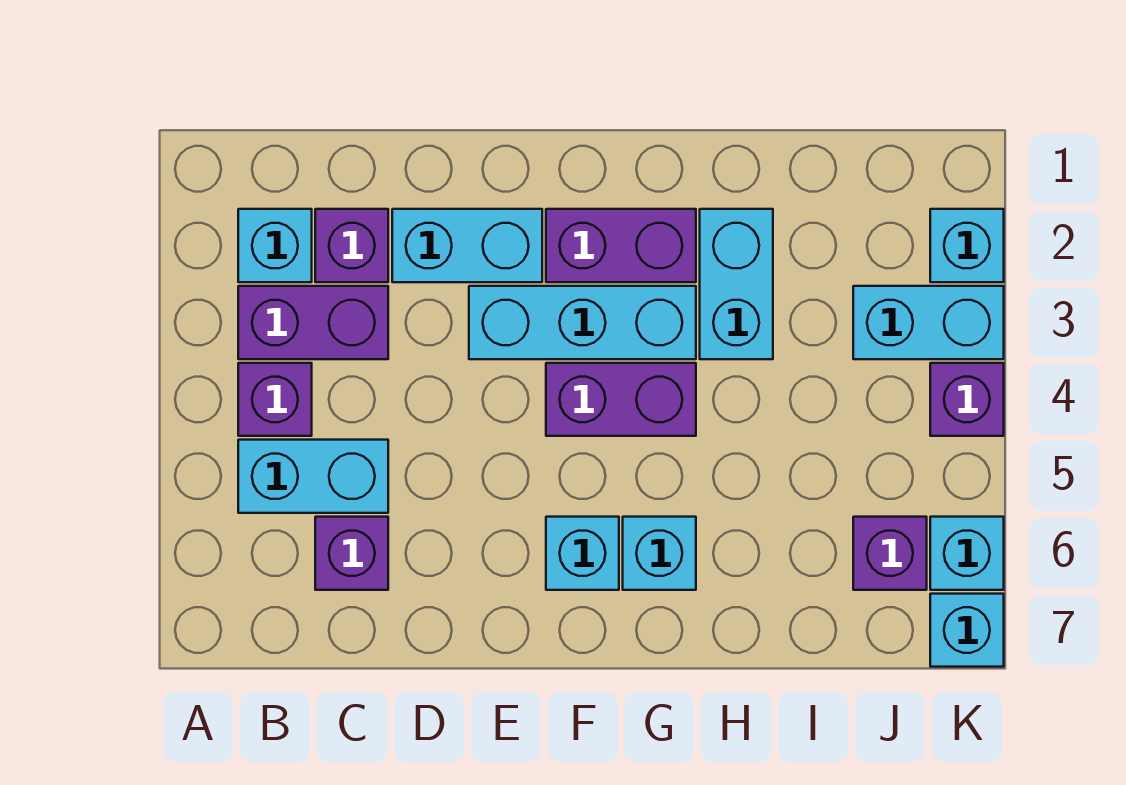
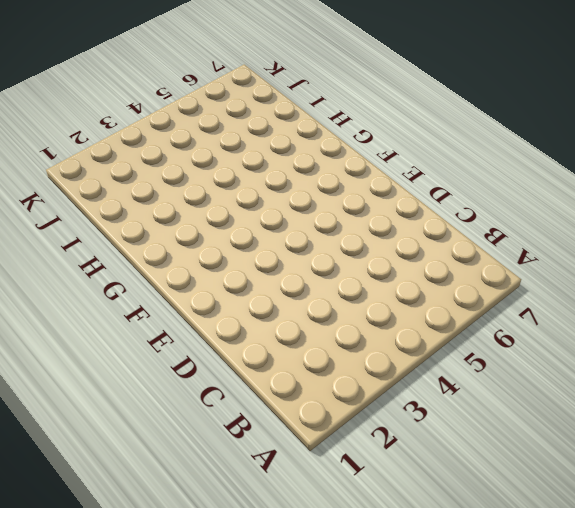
none -> cyan brick B2 level 1
none -> purple brick B3:C3 level 1
none -> purple brick B4 level 1

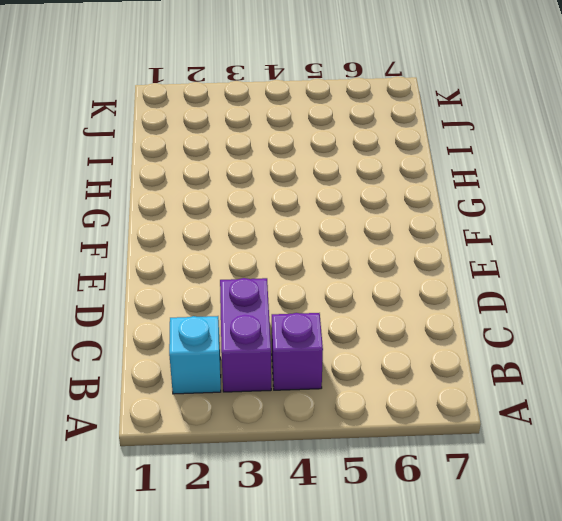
none -> cyan brick B5:C5 level 1
none -> purple brick C2 level 1
none -> purple brick C6 level 1

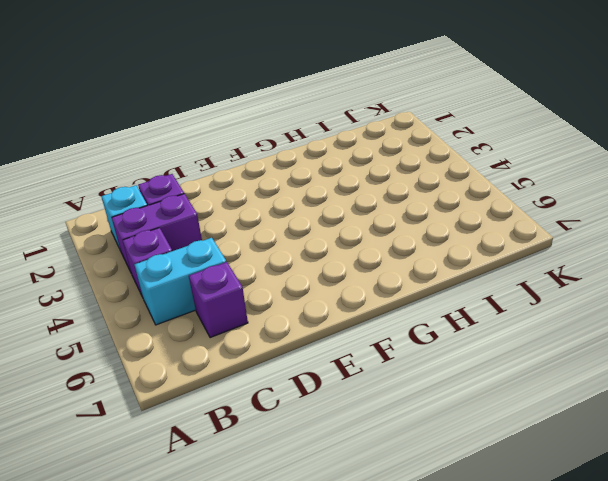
none -> cyan brick D2:E2 level 1
none -> cyan brick E3:G3 level 1
none -> purple brick F2:G2 level 1

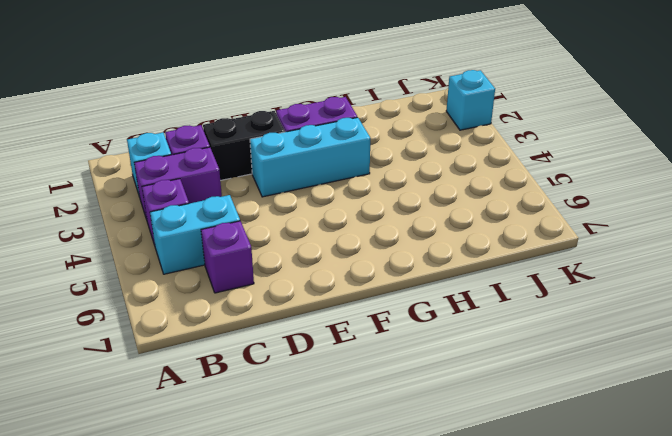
black brick D2:E2 level 1 -> cyan brick D2:E2 level 1
none -> purple brick F4:G4 level 1
none -> cyan brick F6 level 1
none -> cyan brick G6 level 1

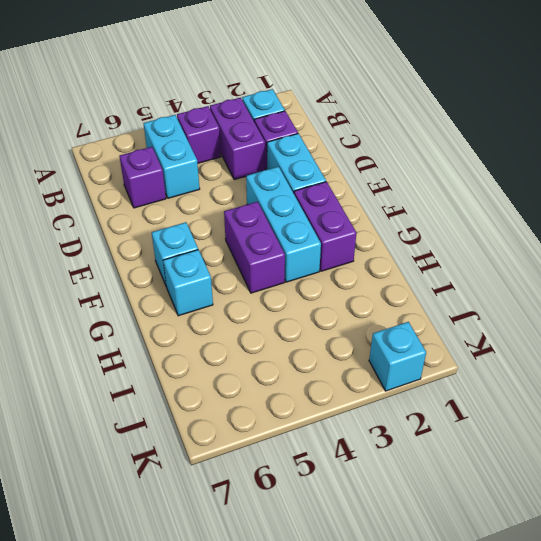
none -> cyan brick H2:H3 level 1
none -> cyan brick J3:K3 level 1
none -> purple brick J6 level 1

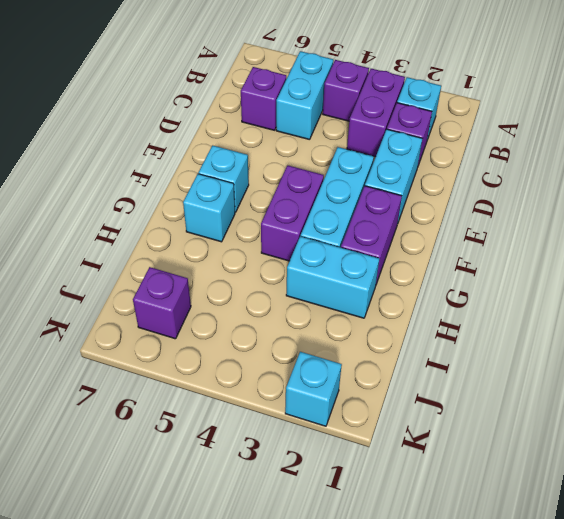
none -> cyan brick J3:K3 level 1
none -> purple brick K4 level 1
none -> cyan brick K6 level 1

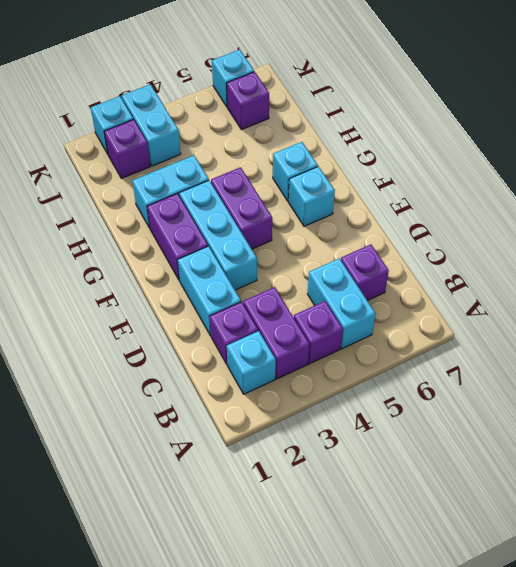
purple brick J2 level 1 -> purple brick K4 level 1
none -> cyan brick K7 level 1

